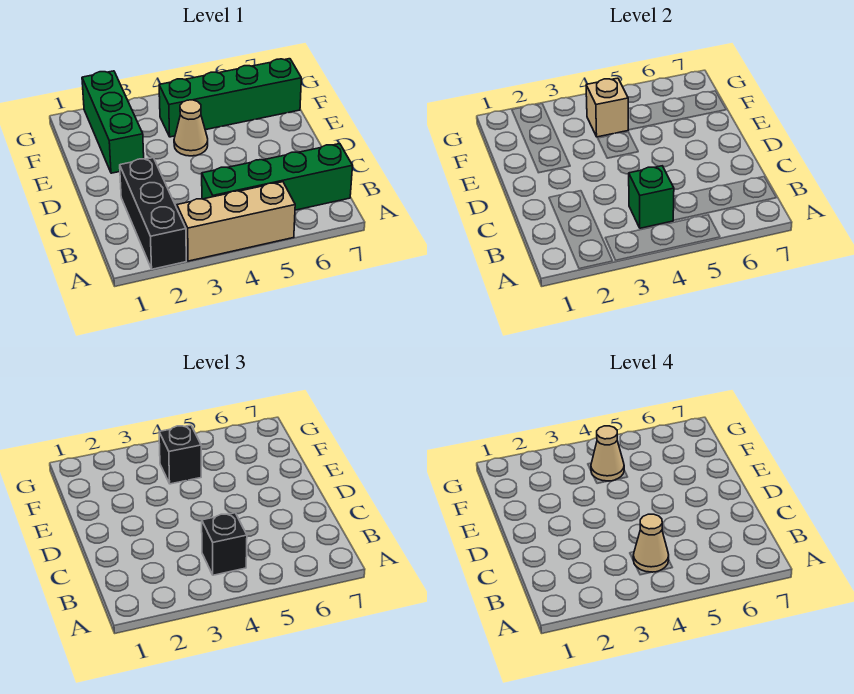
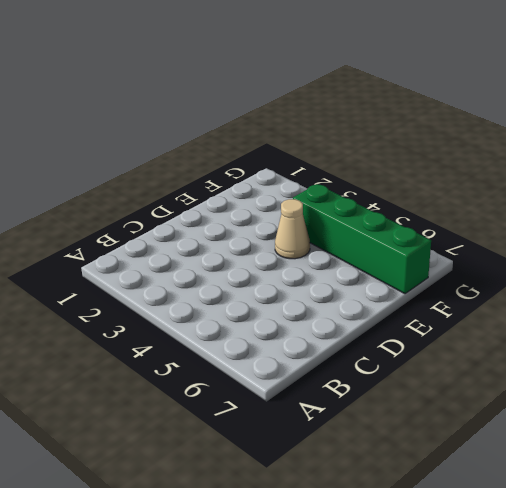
none -> black brick A2:C2 level 1
none -> tan brick A3:A5 level 1
none -> green brick B4:B7 level 1

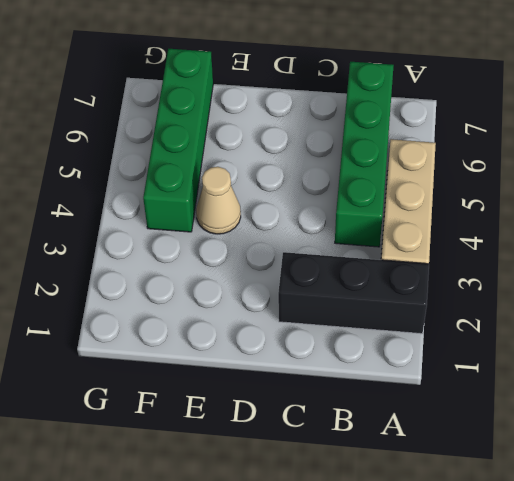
none -> green brick E2:G2 level 1
none -> green brick B4 level 2
none -> tan brick F4 level 2

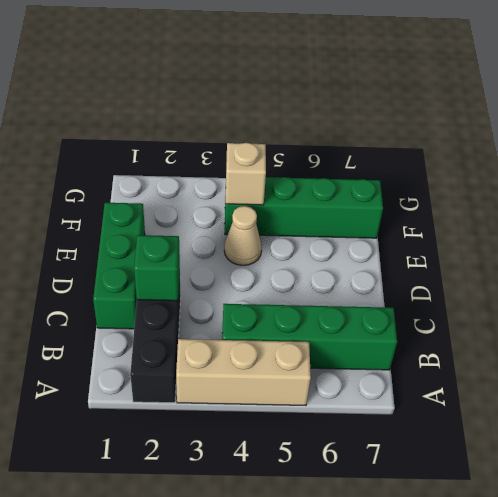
green brick C1:E1 level 1 -> green brick E2:G2 level 1
green brick C2 level 2 -> green brick B4 level 2
none -> black brick B4 level 3
none -> black brick F4 level 3
none -> tan cone B4 level 4

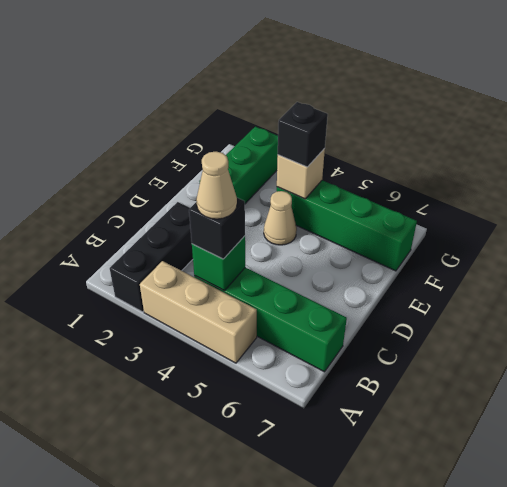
none -> tan cone F4 level 4

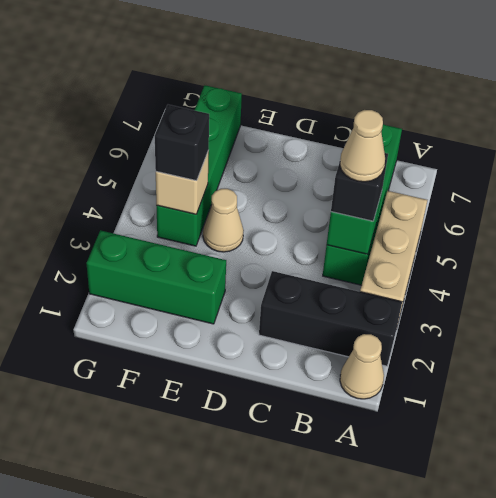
tan cone A1 level 1 -> tan cone F4 level 4

